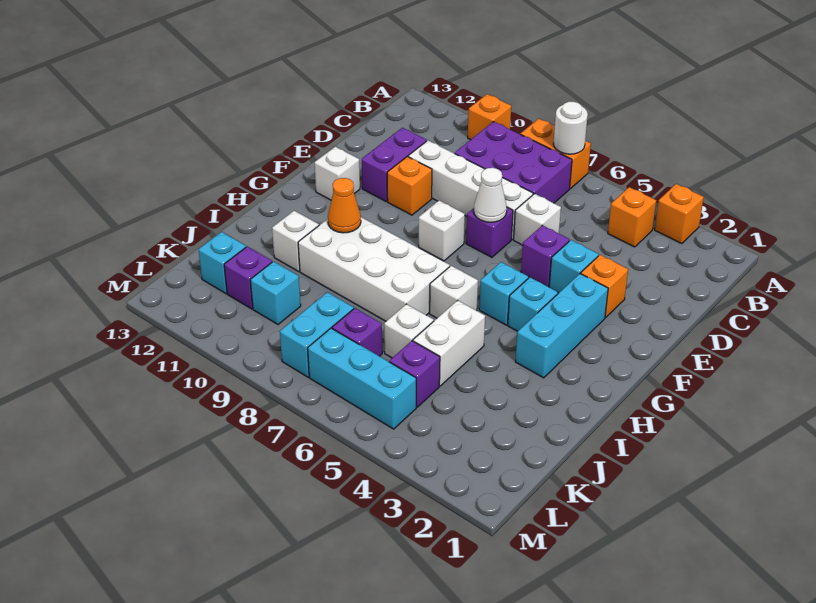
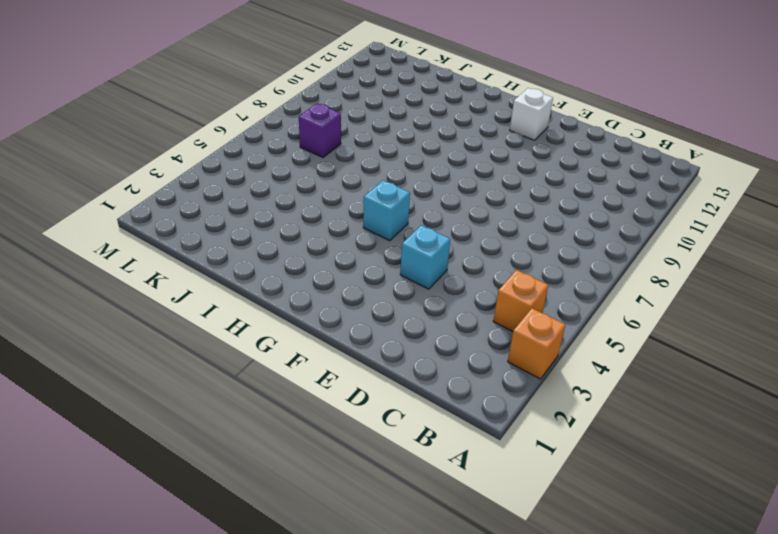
none -> orange brick A7:A8 level 1
none -> orange brick A10 level 1
none -> purple brick B7:C9 level 1
none -> white brick D6 level 1

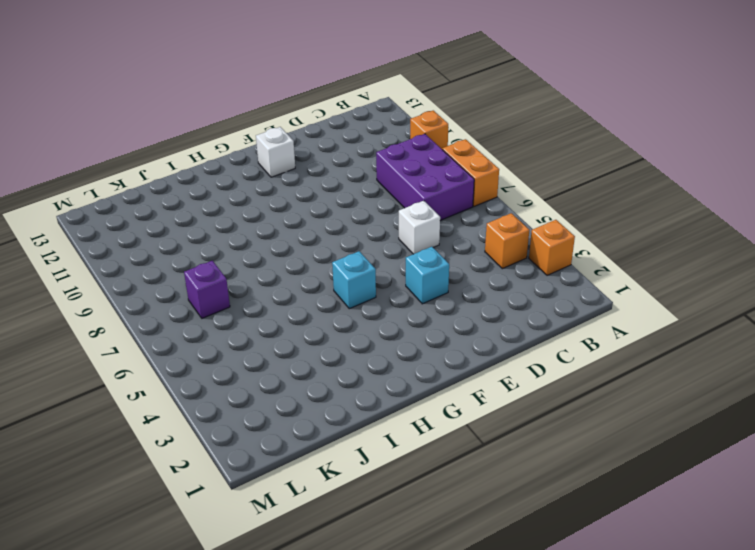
none -> white brick D7:D10 level 1
none -> purple brick D11:E11 level 1
none -> orange brick E3 level 1
none -> purple brick E5 level 1

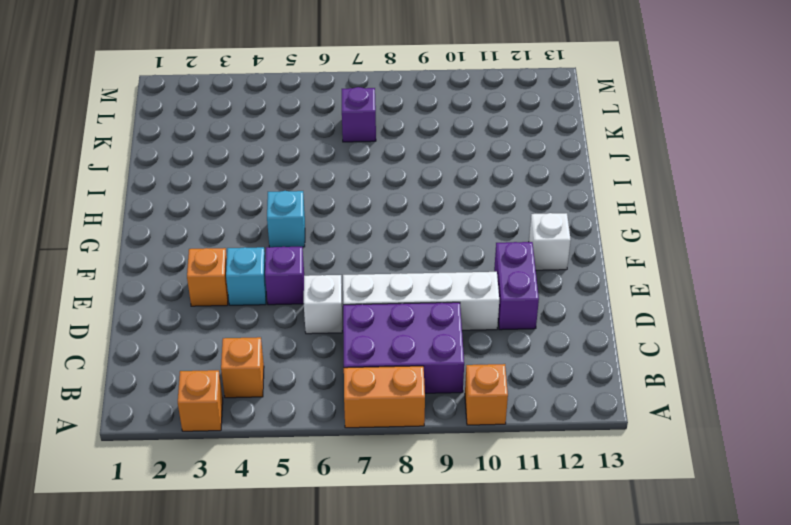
none -> purple brick E7 level 1
none -> orange brick E10 level 1
none -> cyan brick F3:H3 level 1
none -> white brick F8 level 1

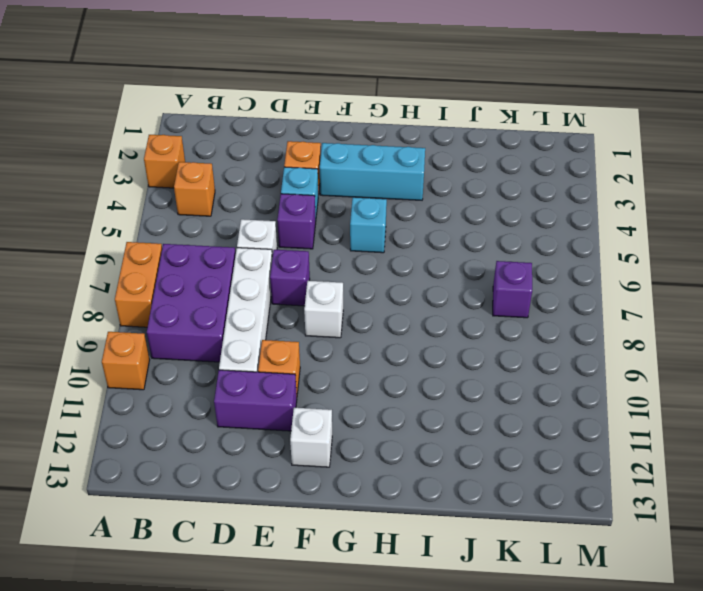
none -> cyan brick G4 level 1
none -> white brick H6 level 1
none -> white brick H7:I10 level 1
none -> white brick I5:J5 level 1

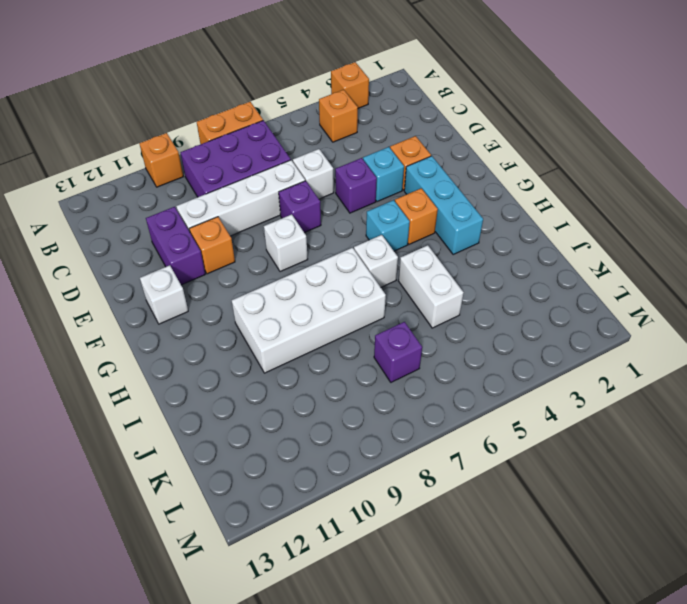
orange brick G4 level 1 -> cyan brick G4 level 1
none -> white brick I11 level 1
none -> white brick J6 level 1
none -> purple brick K5 level 1
none -> cyan brick K8:L8 level 1

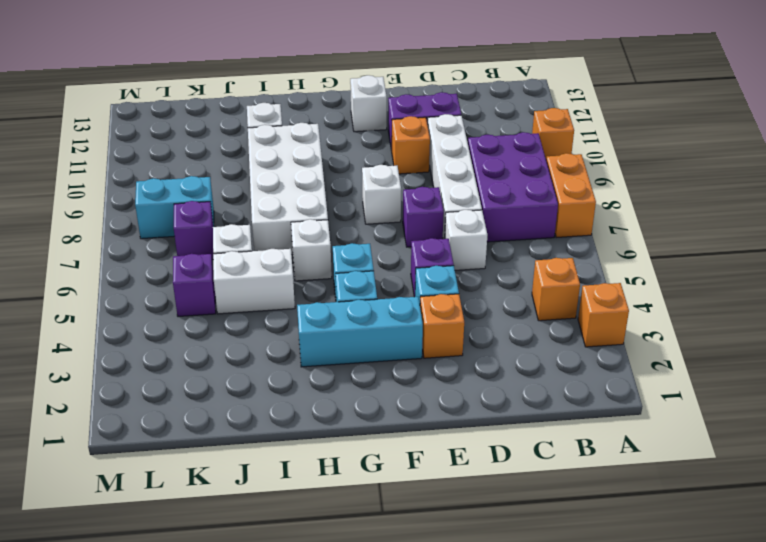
none -> cyan brick K10 level 1
none -> purple brick K11 level 1
none -> cyan brick K12 level 1
none -> cyan brick L5:L7 level 1

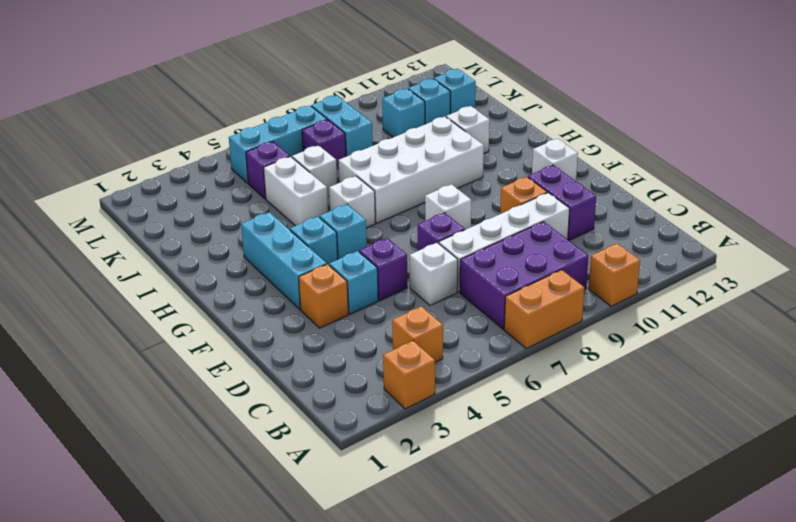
cyan brick K11 level 1 -> purple brick K11 level 1
none -> white round brick A7 level 2
none -> white cone E7 level 2
none -> orange cone H10 level 2

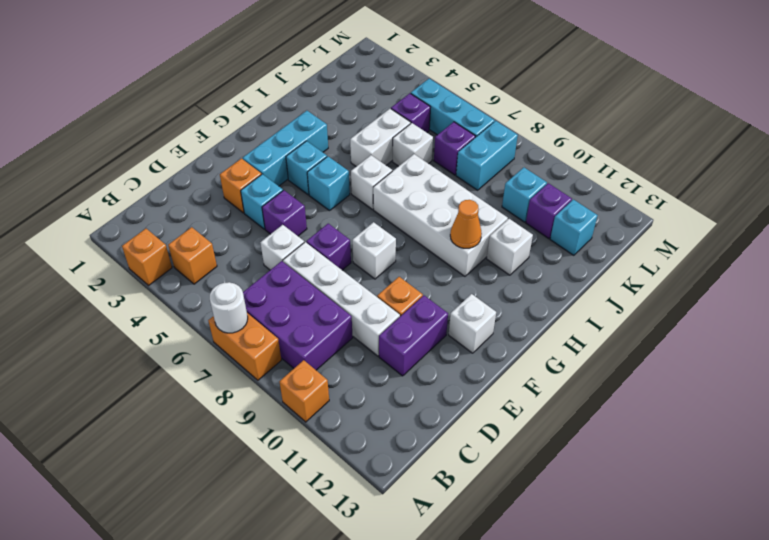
none -> white cone E7 level 2

